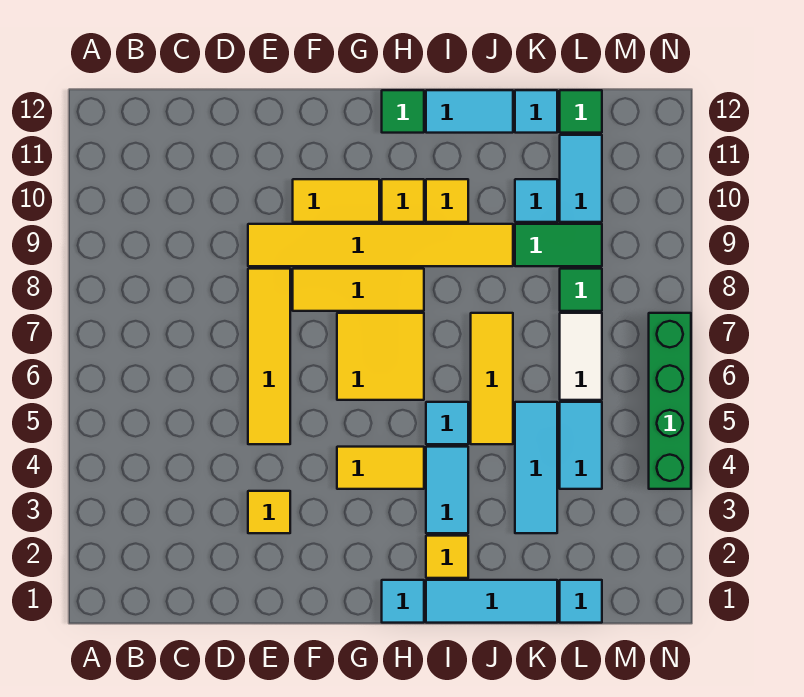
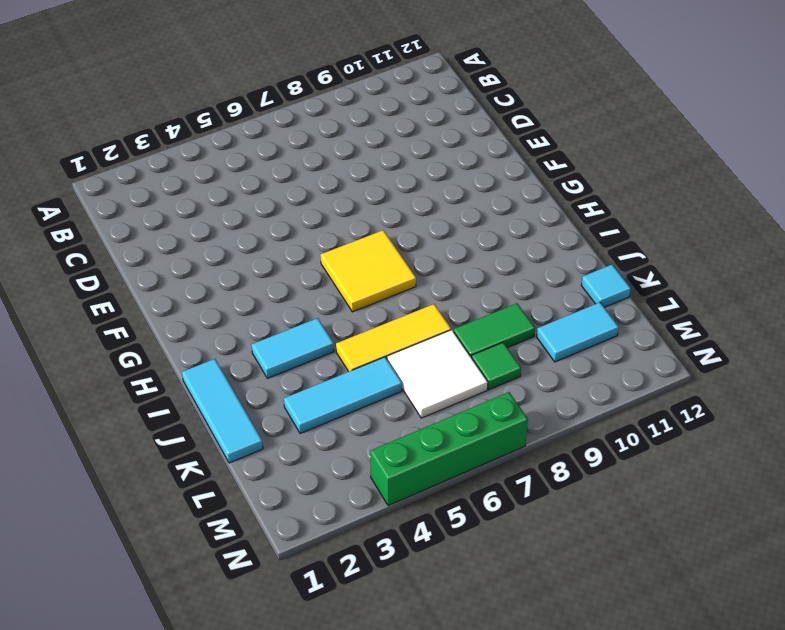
white tile K6:L7 level 1 -> white tile L6:L7 level 1
green tile K8:K9 level 1 -> green tile K9:L9 level 1
none -> yellow tile E3 level 1
none -> yellow tile E5:E8 level 1
none -> yellow tile E9:J9 level 1

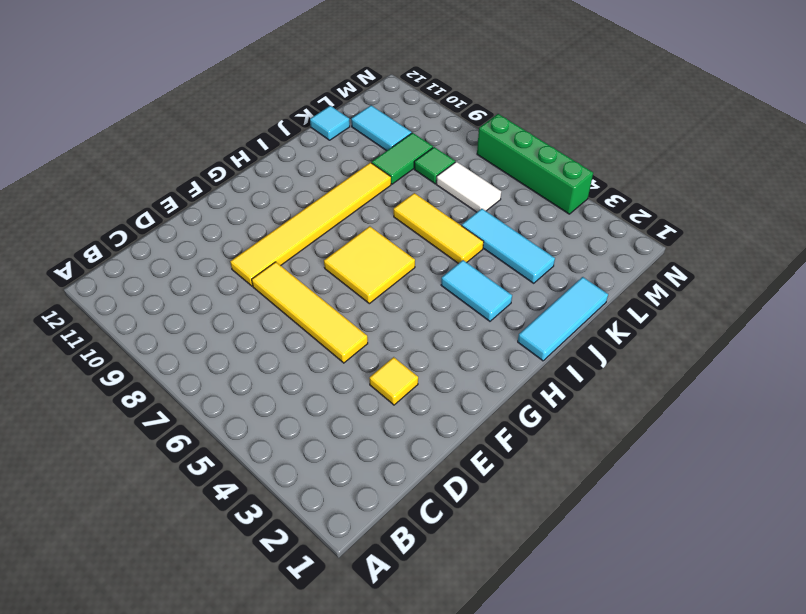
none -> yellow tile F8:H8 level 1
none -> yellow tile F10:G10 level 1
none -> yellow tile G4:H4 level 1

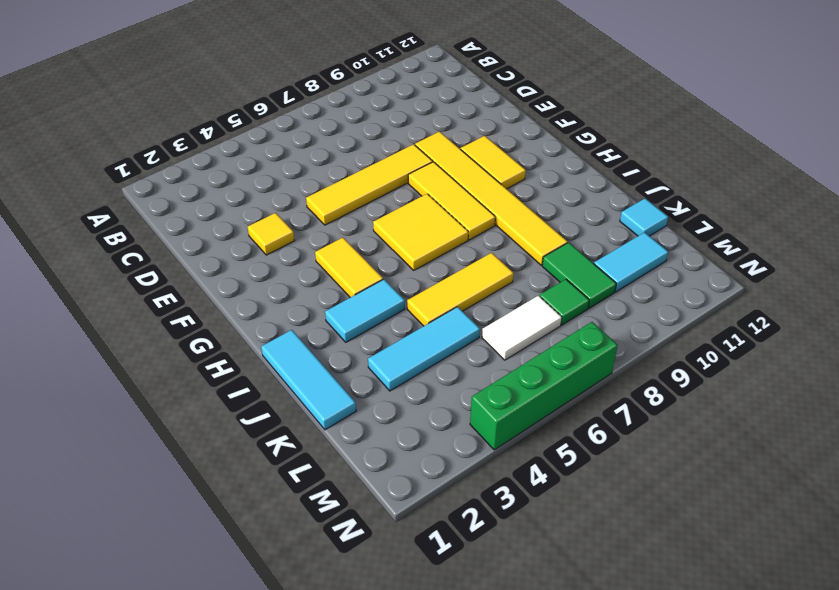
none -> cyan tile H1 level 1
none -> yellow tile H10 level 1
none -> green tile H12 level 1

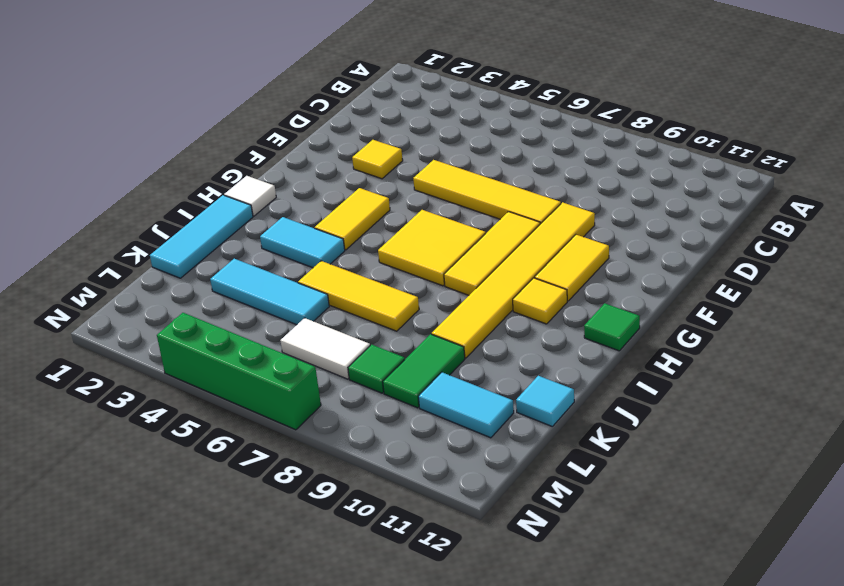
white tile H1 level 1 -> cyan tile H1 level 1
none -> yellow tile I2 level 1
none -> cyan tile I5 level 1
none -> yellow tile I10 level 1

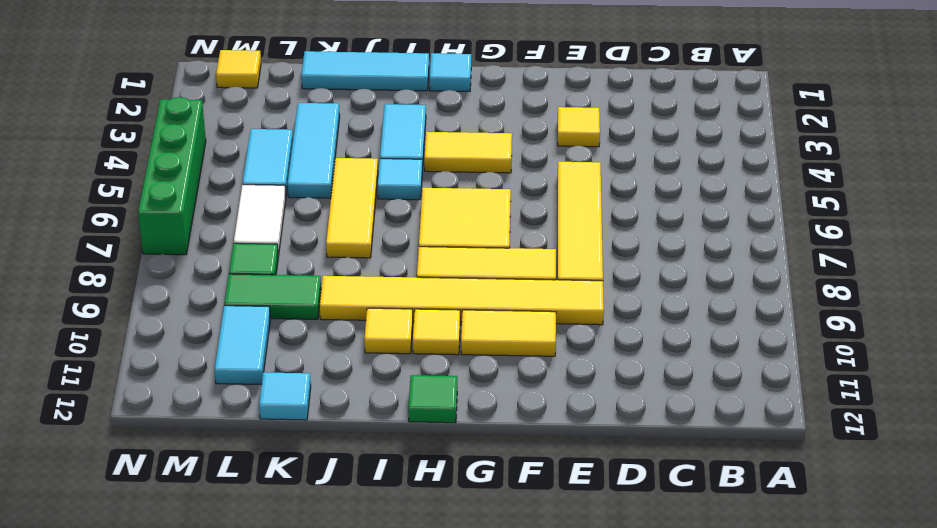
yellow tile M1 level 1 -> yellow tile I2 level 1
none -> cyan tile I12:J12 level 1
none -> cyan tile K10 level 1
none -> cyan tile L1 level 1

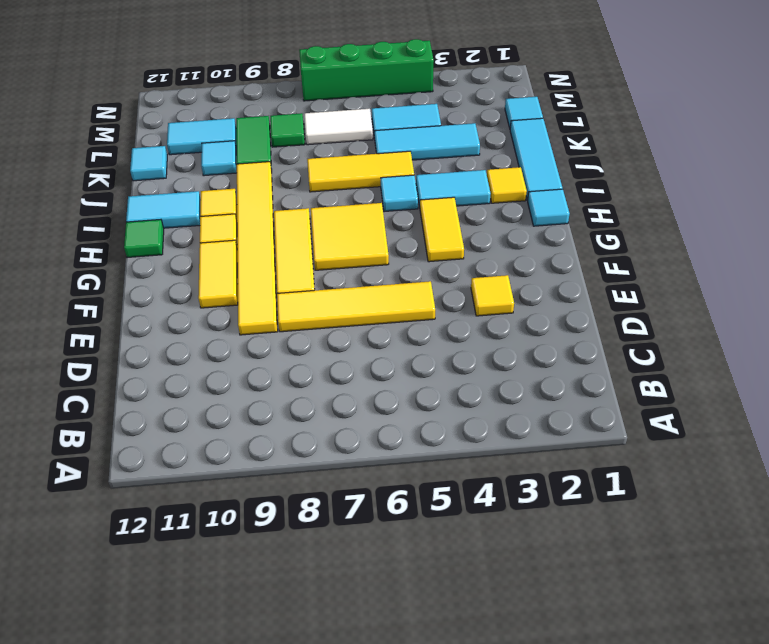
cyan tile I11:I12 level 1 -> cyan tile I12:J12 level 1
none -> green tile L12 level 1

